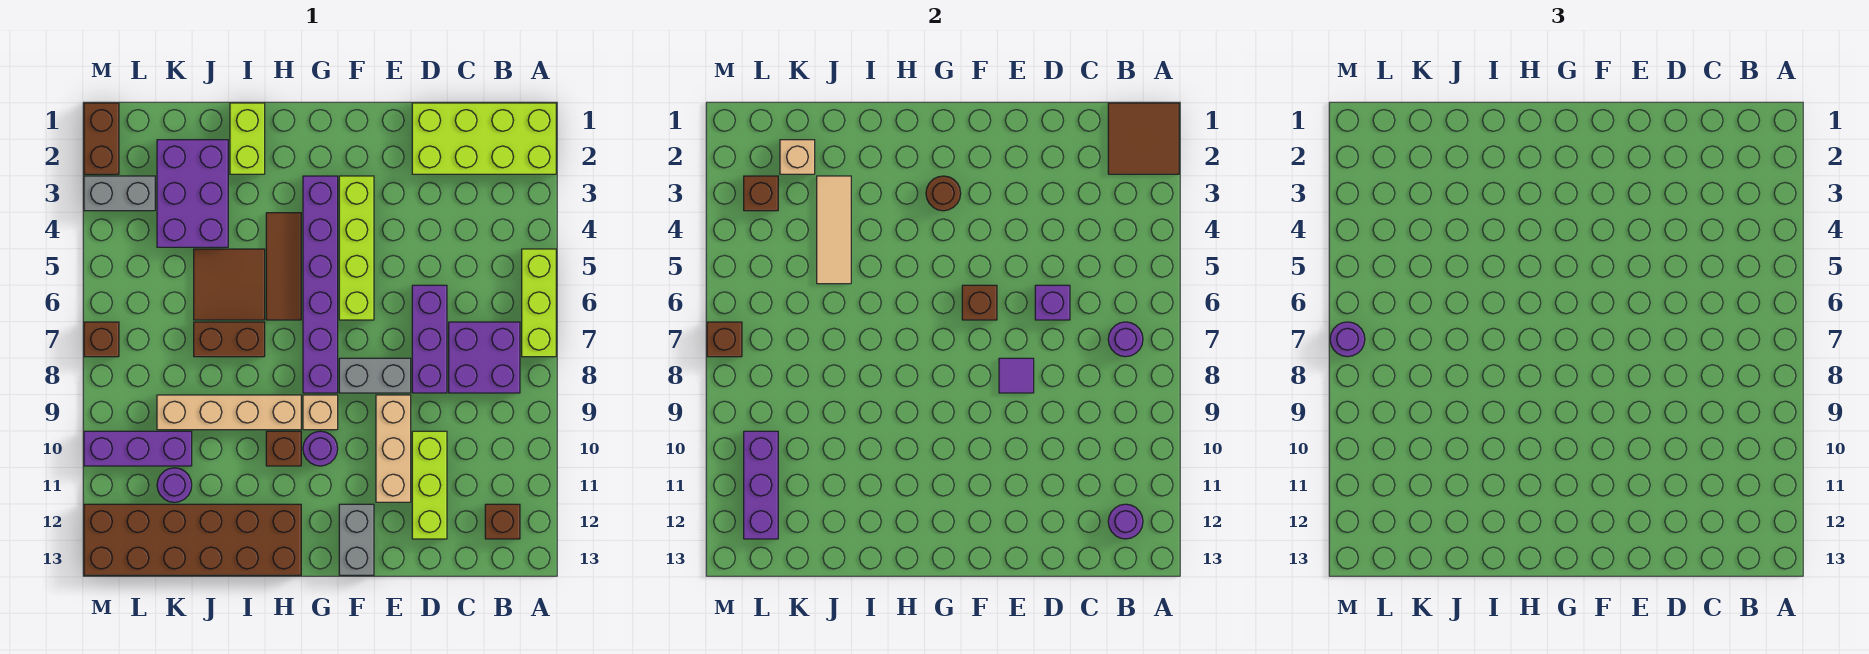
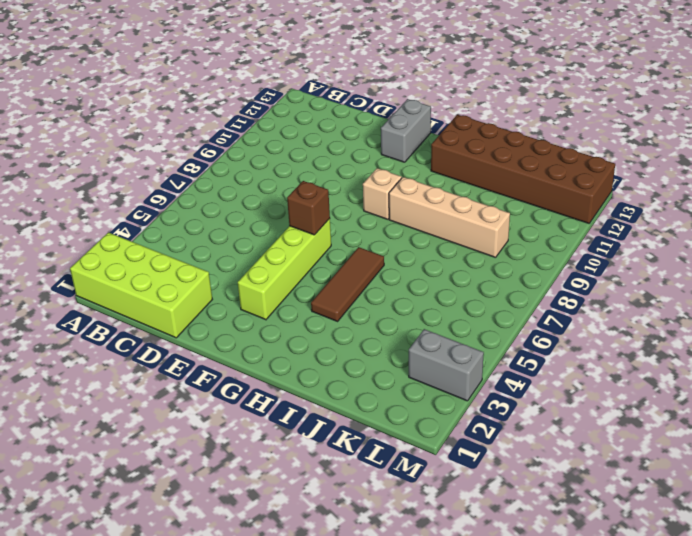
none -> lime brick A5:A7 level 1
none -> purple brick B7:C8 level 1
none -> brown brick B12 level 1
none -> purple brick D6:D8 level 1

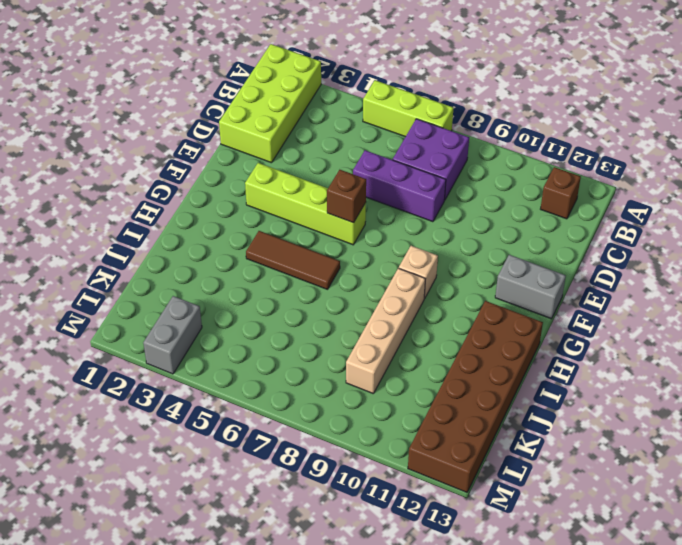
none -> lime brick D10:D12 level 1
none -> grey brick E8:F8 level 1
none -> tan brick E9:E11 level 1
none -> purple brick G3:G8 level 1

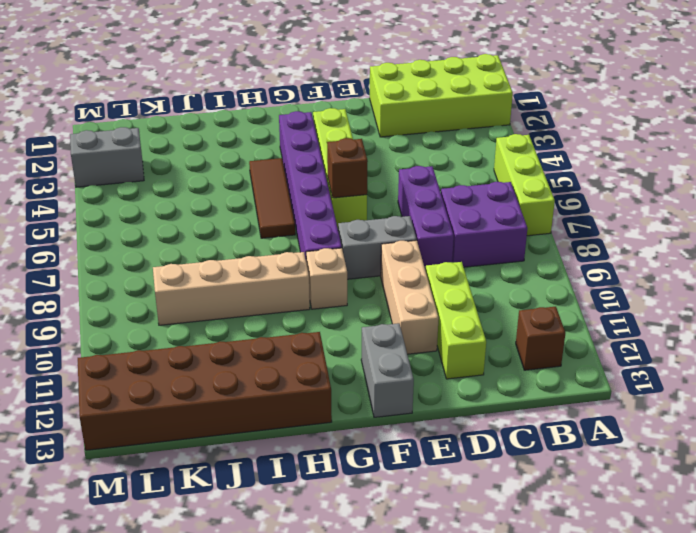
none -> purple round brick G10 level 1
none -> brown brick H10 level 1
none -> lime brick I1:I2 level 1
none -> brown tile I5:J6 level 1

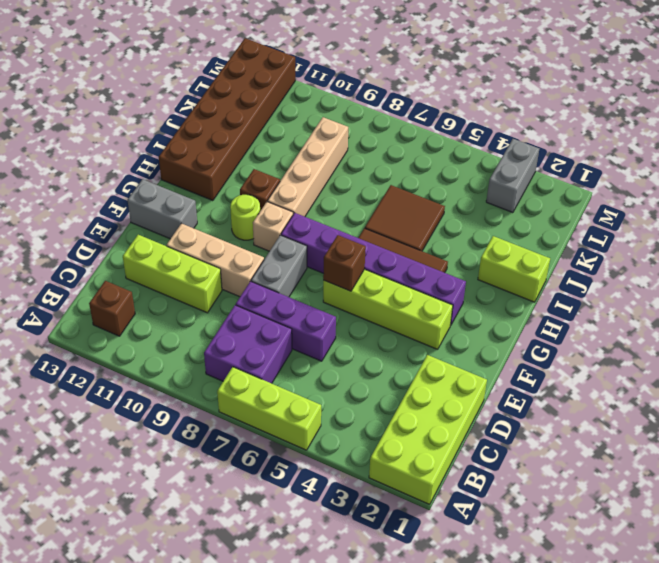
lime round brick G10 level 1 -> purple round brick G10 level 1
none -> brown brick I7:J7 level 1
none -> purple brick J2:K4 level 1
none -> purple brick K10:M10 level 1
none -> purple round brick K11 level 1

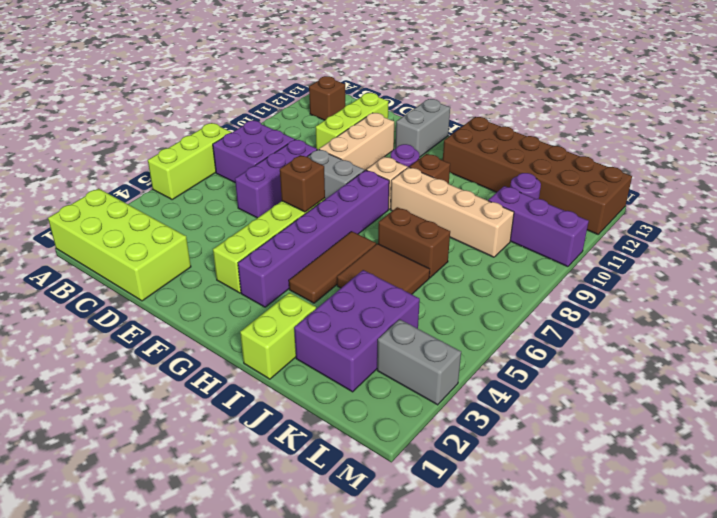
none -> brown brick M1:M2 level 1
none -> brown brick M7 level 1
none -> brown tile A1:B2 level 2
none -> purple round brick B7 level 2

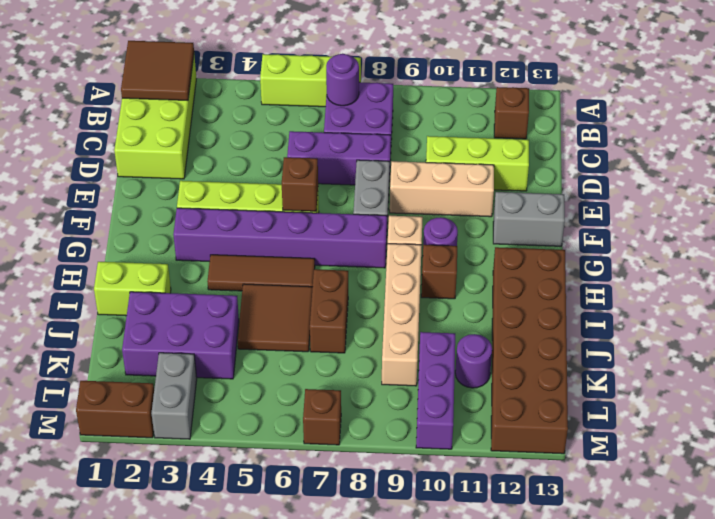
none -> purple round brick B12 level 2
none -> purple brick D6 level 2
none -> purple tile E8 level 2
none -> brown round brick G3 level 2

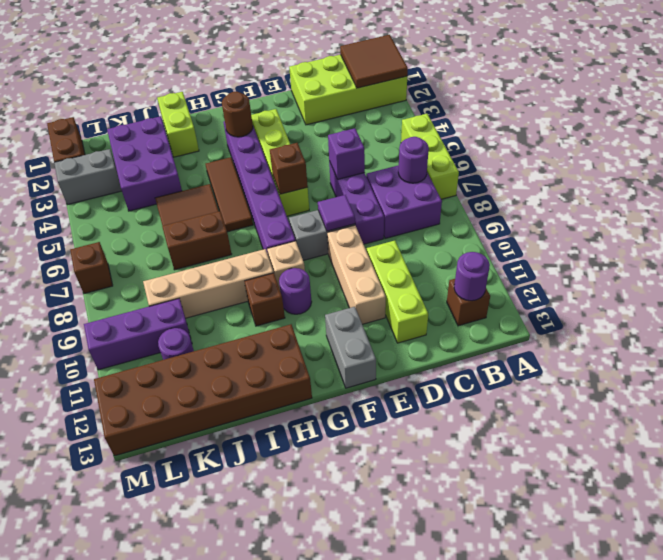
none -> tan tile J3:J5 level 2
none -> tan brick K2 level 2
none -> brown brick L3 level 2
none -> purple brick L10:L12 level 2

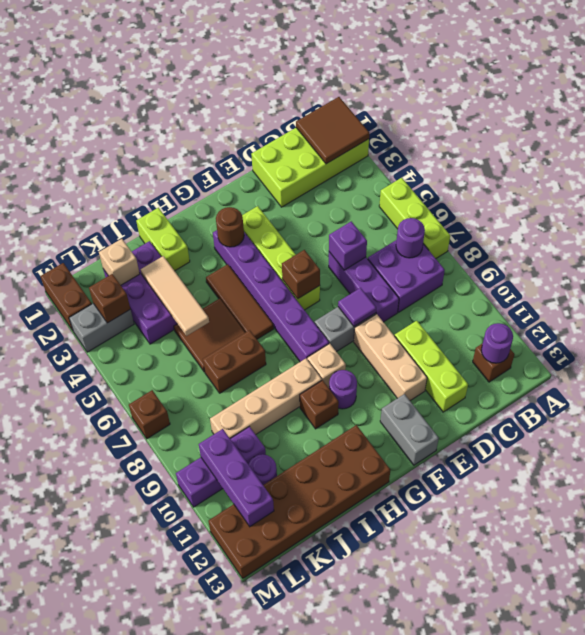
none -> brown brick M7 level 2
none -> purple round brick M7 level 3

